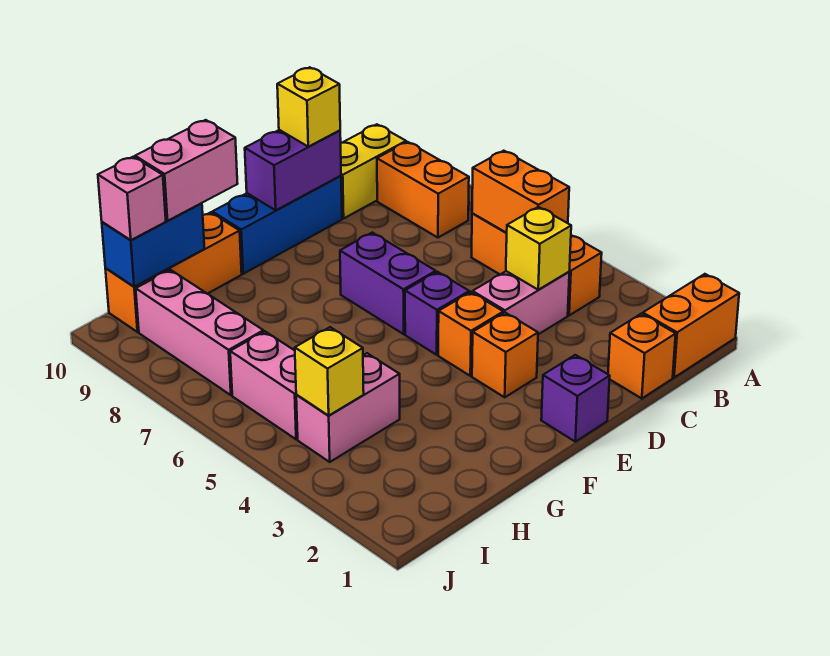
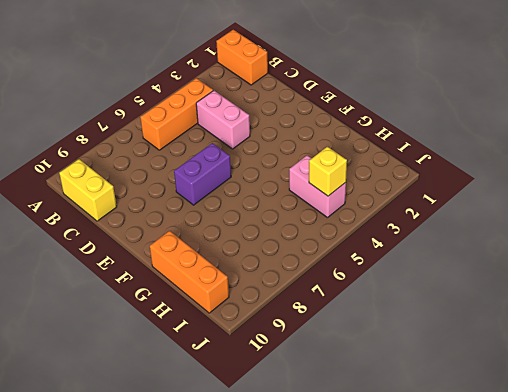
none -> orange brick B8:B9 level 1
none -> orange brick C1 level 1
none -> blue brick D10:F10 level 1

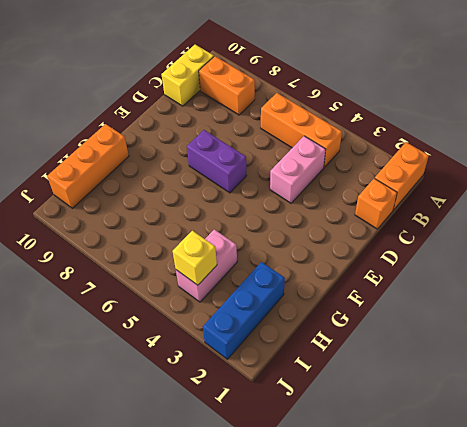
blue brick H2:J2 level 1 -> blue brick D10:F10 level 1
none -> purple brick E1 level 1
none -> orange brick E3 level 1
none -> orange brick E4 level 1

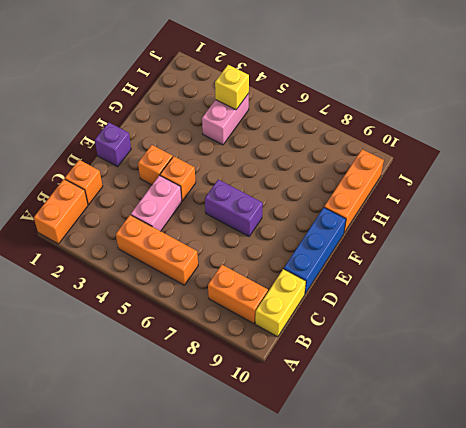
none -> purple brick E5 level 1
none -> pink brick I5:I6 level 1
none -> pink brick I7:I9 level 1

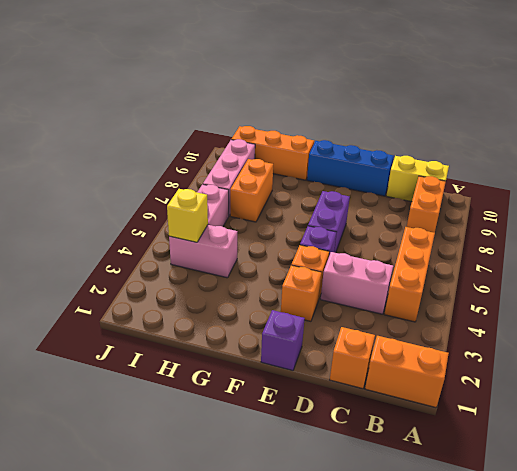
orange brick H7:H8 level 1 -> orange brick B5:B6 level 2
none -> yellow brick C4 level 2
none -> purple brick D10:E10 level 2
none -> blue brick H10:I10 level 2

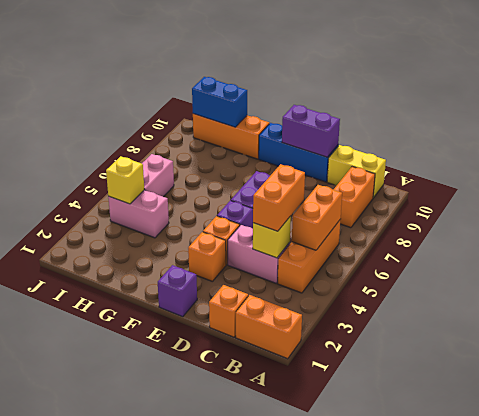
orange brick C4:C5 level 3 -> none
none -> pink brick I7:I9 level 1
none -> yellow brick D10 level 3
none -> pink brick G10:H10 level 3

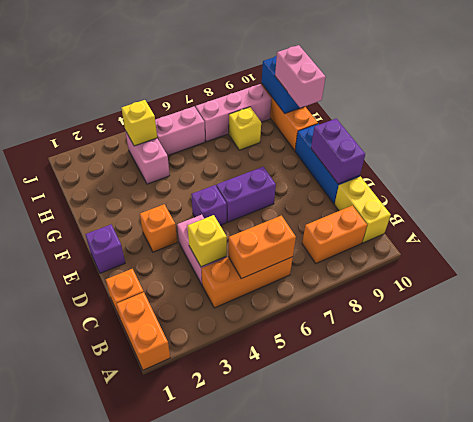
yellow brick H8 level 1 -> yellow brick D10 level 3
none -> orange brick E4 level 1
none -> pink brick I10 level 3

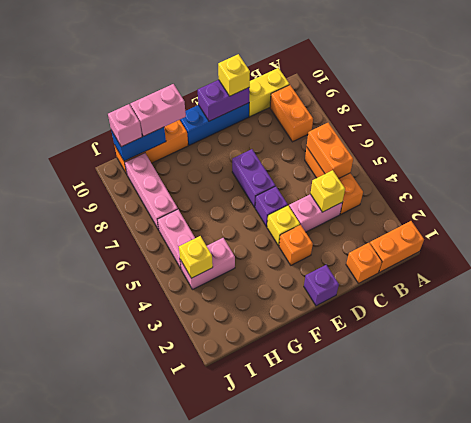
yellow brick E4 level 1 -> orange brick E4 level 1

